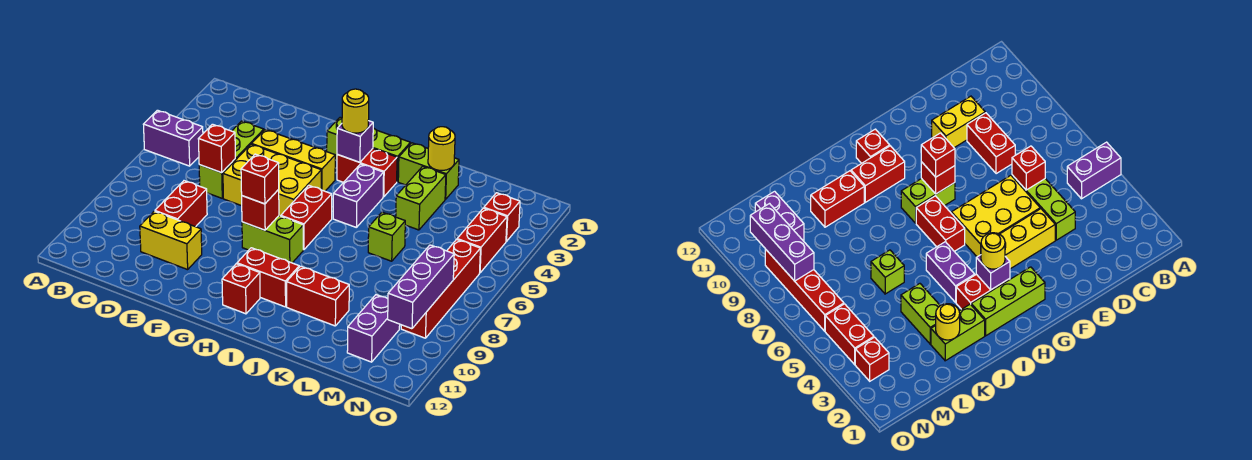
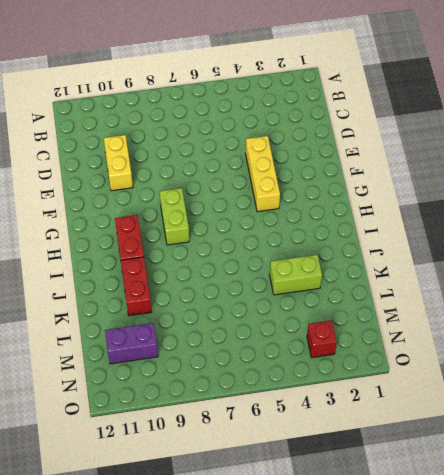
none -> purple brick A5:B5 level 1
none -> lime brick D4:D6 level 1
none -> red brick D8:D9 level 1

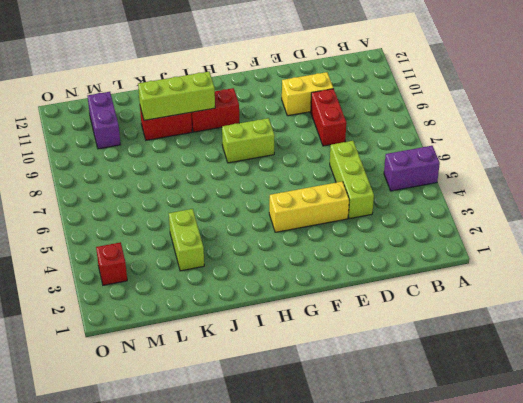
lime brick I10:K10 level 2 -> lime brick G2:I2 level 1
none -> yellow brick E5:G6 level 1
none -> red brick H3:I3 level 1
none -> red brick H6:H7 level 1

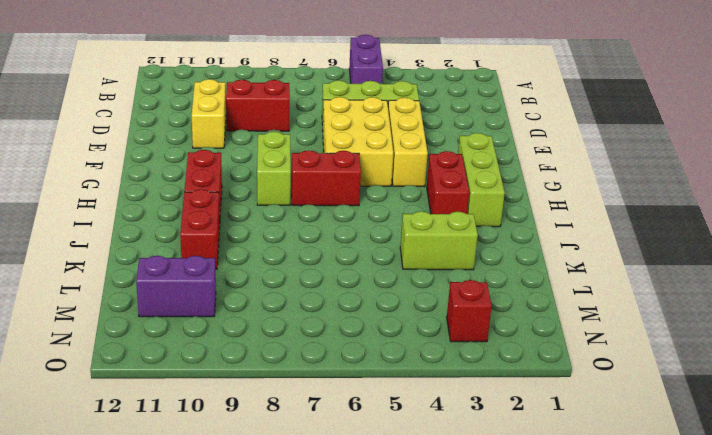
none -> red brick H11 level 1
none -> purple brick I4:I5 level 1
none -> lime brick J2:K2 level 1

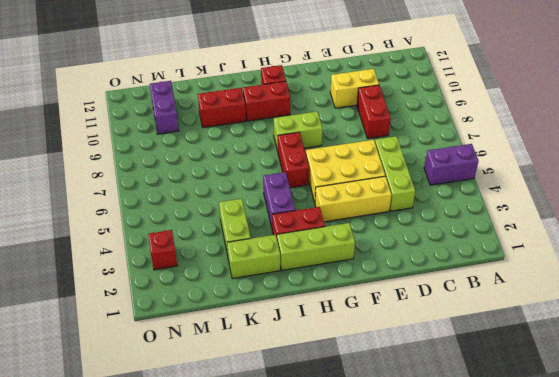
none -> lime brick K6 level 1
none -> red brick N4:N5 level 1
none -> red brick N6:N9 level 1

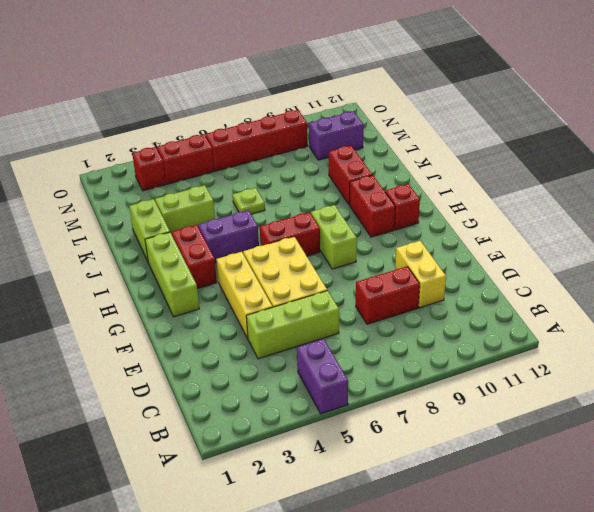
lime plate K6 level 1 -> lime brick K6 level 1
none -> red brick D6 level 2
none -> red brick G8 level 2
none -> purple brick H3 level 2

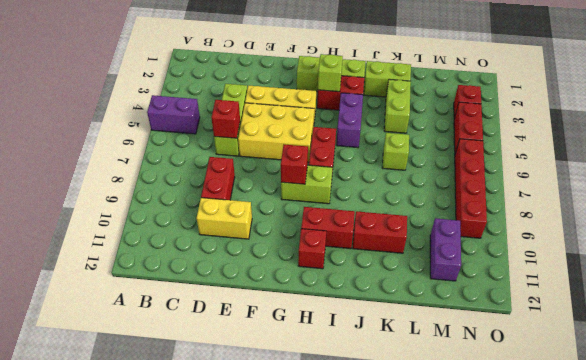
lime brick H3 level 2 -> purple brick H3 level 2
none -> yellow round brick K2 level 2
none -> purple brick N8:N10 level 2
none -> red brick G8 level 3

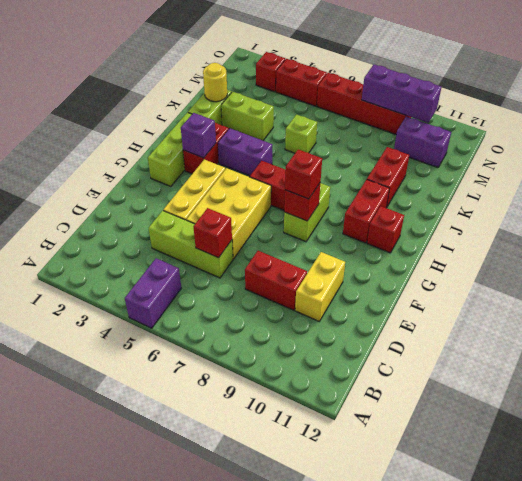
none -> yellow round brick H3 level 3

